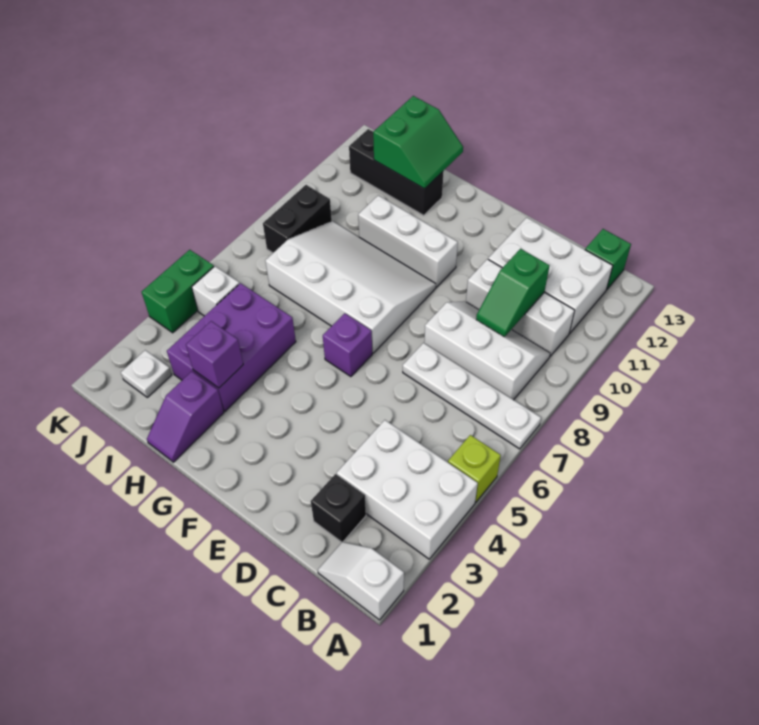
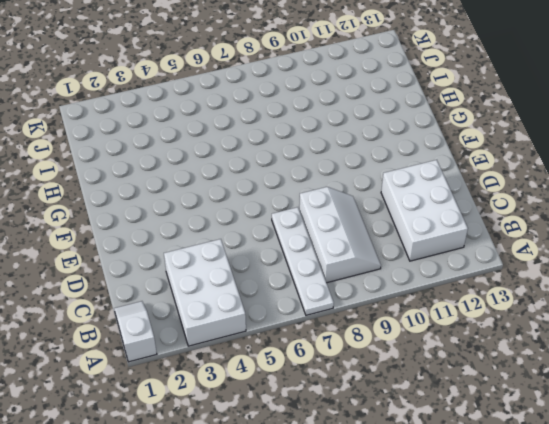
none -> lime brick A5 level 1
none -> white brick B10:D10 level 1
none -> green brick B13 level 1

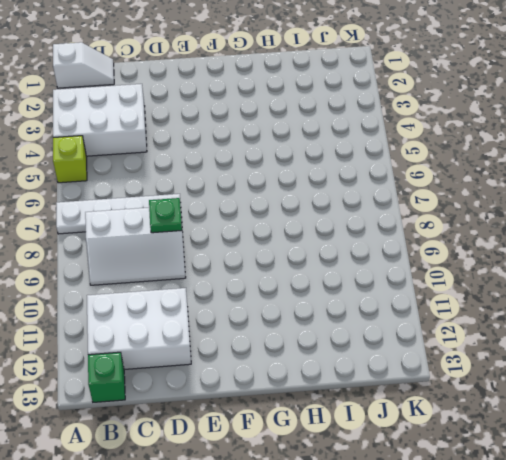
green plate D8 level 2 -> none
none -> white brick B10:D10 level 1
none -> black brick C2 level 1
none -> purple brick F6 level 1

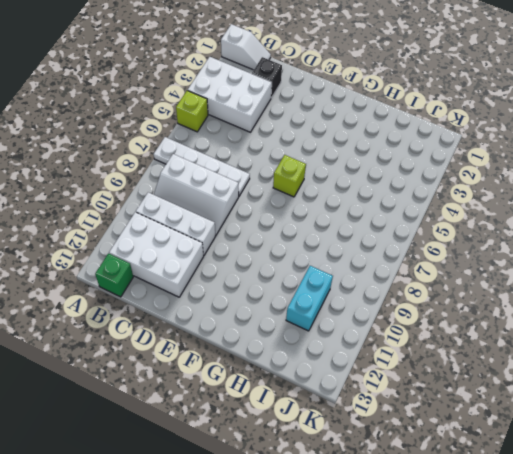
lime brick F6 level 1 -> purple brick F6 level 1
cyan brick I10:I11 level 1 -> none
none -> white slope F7:I9 level 1 top 7
none -> white brick F10:H10 level 1
none -> purple slope H1:H2 level 1 top 2

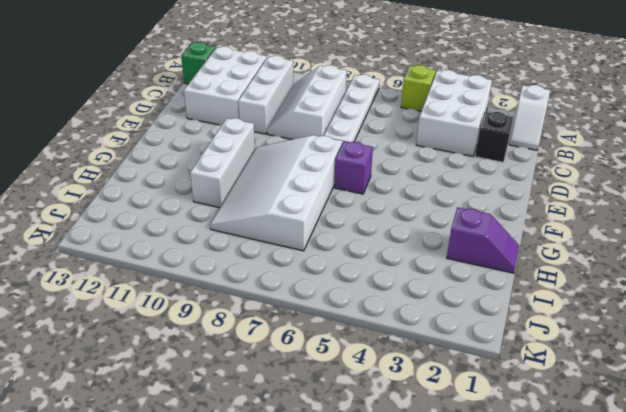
none -> purple brick H3:I5 level 1
none -> black brick H12:J12 level 1
none -> white plate J2 level 1

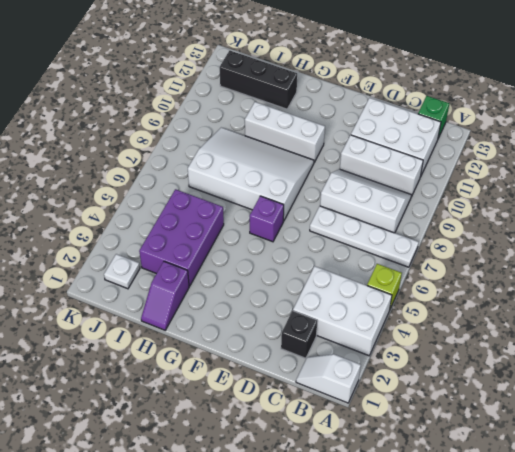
none -> white brick J5 level 1
none -> black brick J8:J9 level 1
none -> green brick K4:K5 level 1

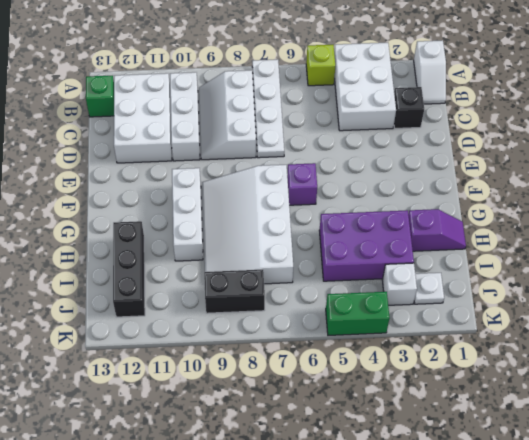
white brick J3 level 1 -> white brick J5 level 1
none -> green slope C9:C10 level 2 top 10
none -> purple brick H3 level 2
none -> green slope H12:I13 level 2 top I

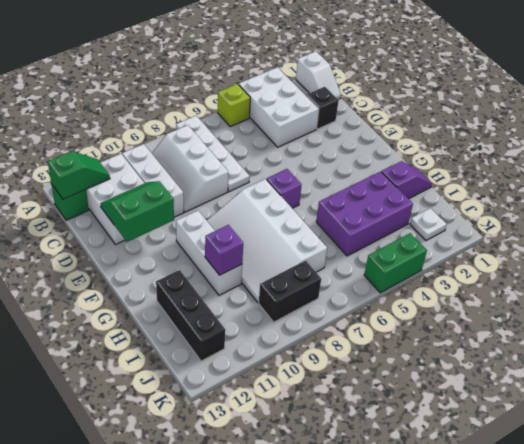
green slope B12:B13 level 2 top 13 -> green slope C9:C10 level 2 top 10
green slope D11:E12 level 2 top E -> green slope H12:I13 level 2 top I
purple brick H10 level 2 -> purple brick H3 level 2
none -> white brick J5 level 1

